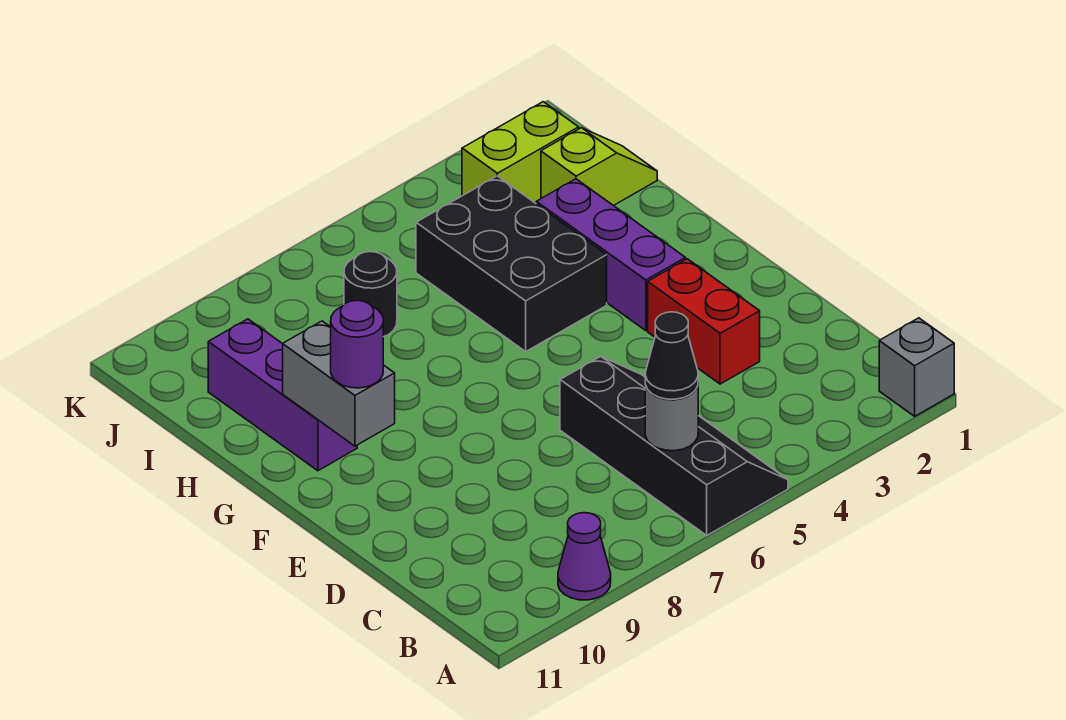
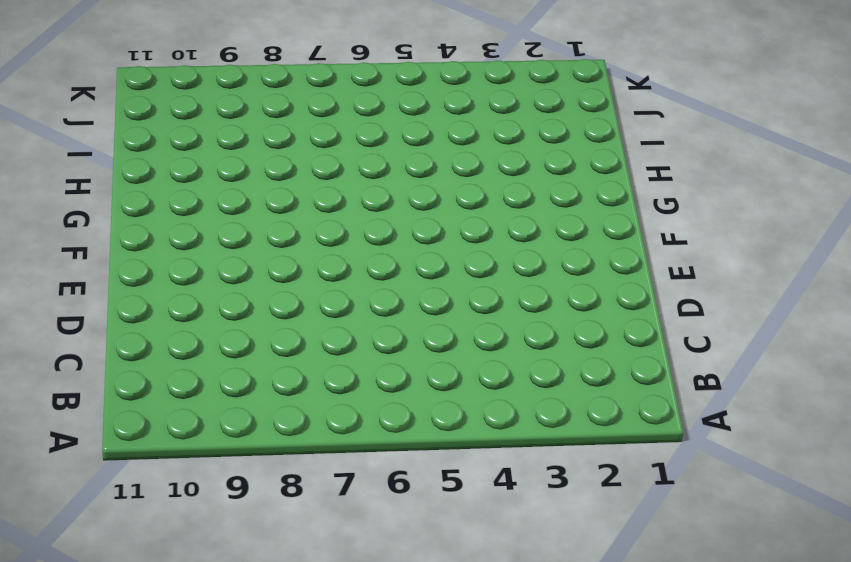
none -> grey brick A1 level 1
none -> black slope A5:D6 level 1 top 6
none -> purple cone A9 level 1

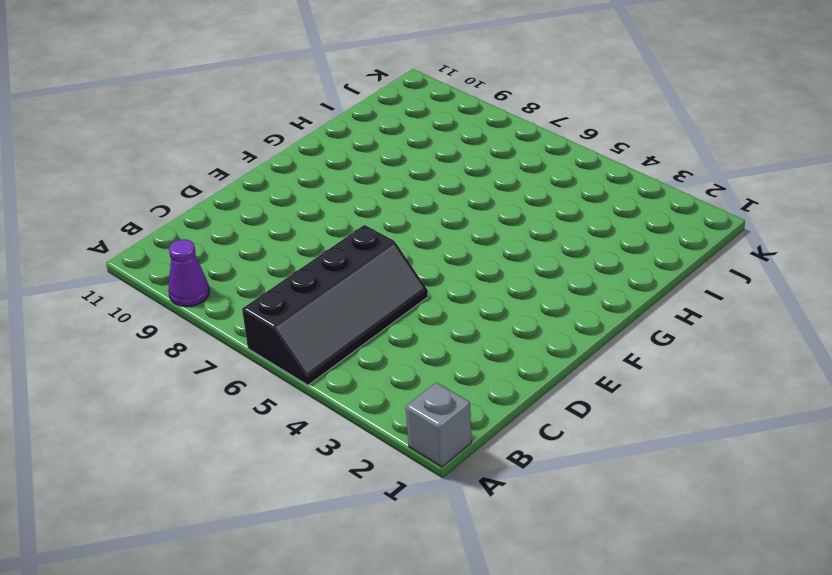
none -> red brick D3:E3 level 1
none -> purple brick F3:H3 level 1
none -> black brick G4:I5 level 1

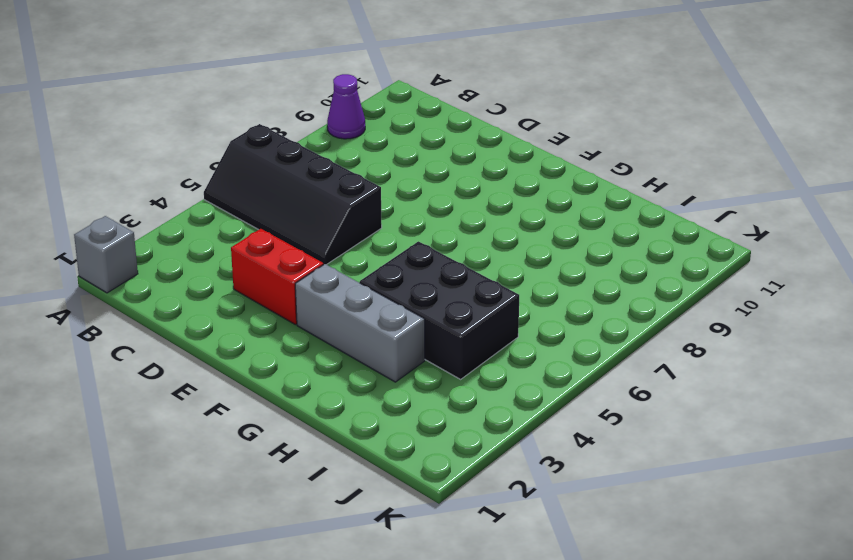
grey brick F3:H3 level 1 -> purple brick F3:H3 level 1
none -> purple brick G10:I10 level 1
none -> lime slope I1:I2 level 1 top 2
none -> black round brick I7 level 1

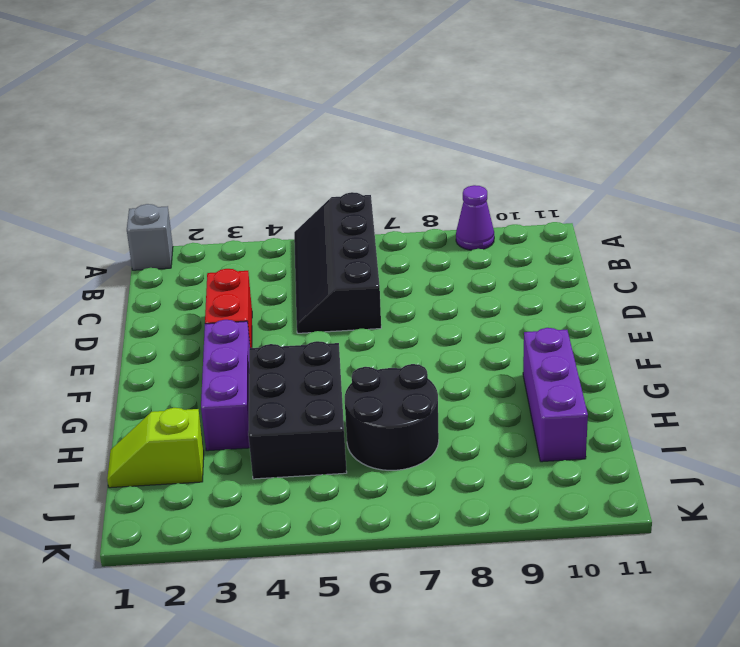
black round brick H6:I7 level 1 -> black round brick I7 level 1
none -> lime brick J2:J3 level 1
none -> grey round brick B6 level 2
none -> grey brick F10:G10 level 2

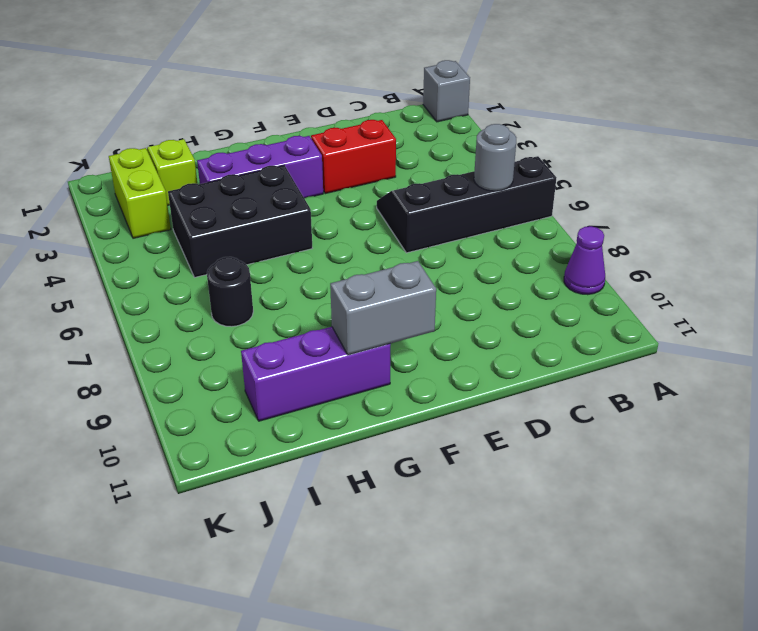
none -> black cone B6 level 3
none -> purple round brick F10 level 3

